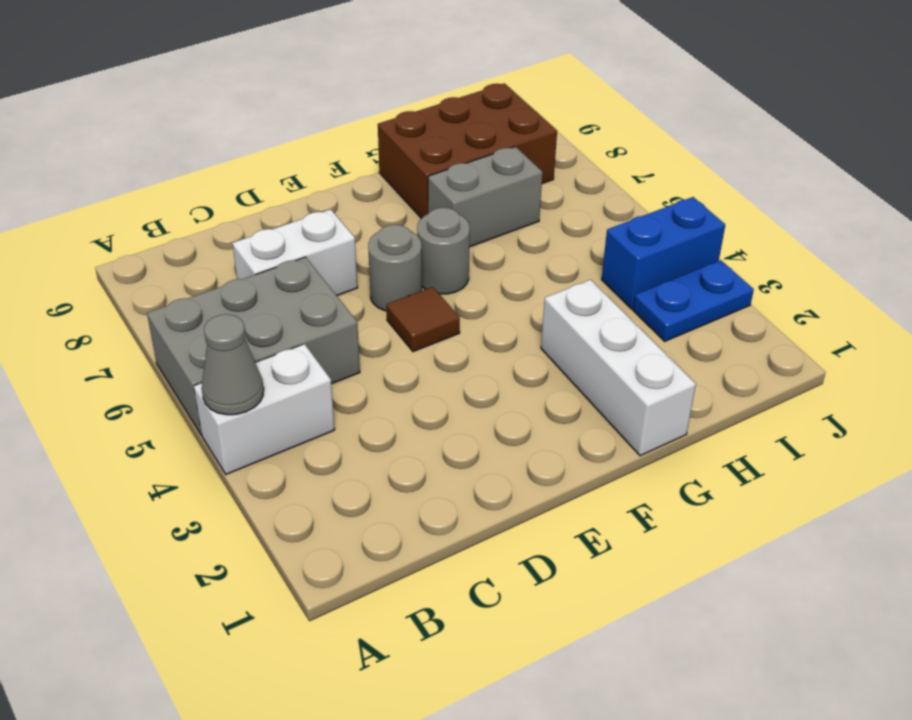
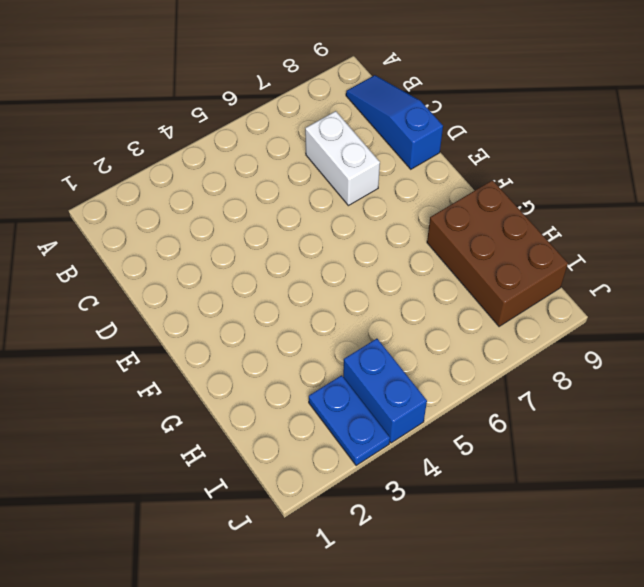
blue slope B9:D9 level 1 top D -> none
none -> white brick A4:B4 level 1
none -> grey brick A5:C6 level 1
none -> brown tile E5 level 1

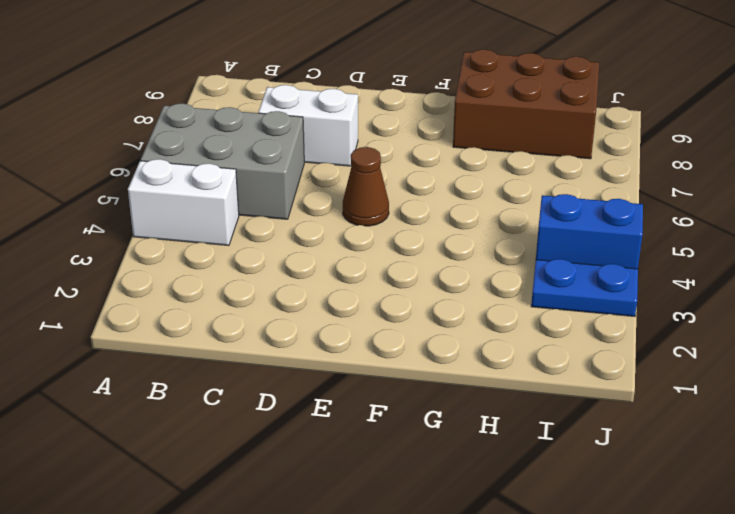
brown cone E5 level 1 -> brown tile E5 level 1
none -> grey round brick E6 level 1
none -> grey round brick F6 level 1
none -> white brick G1:G3 level 1

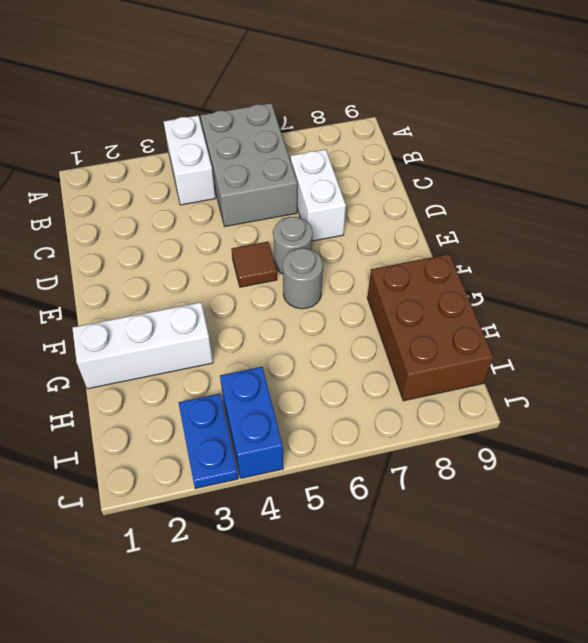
none -> grey brick G7:H7 level 1
none -> grey cone A4 level 2

